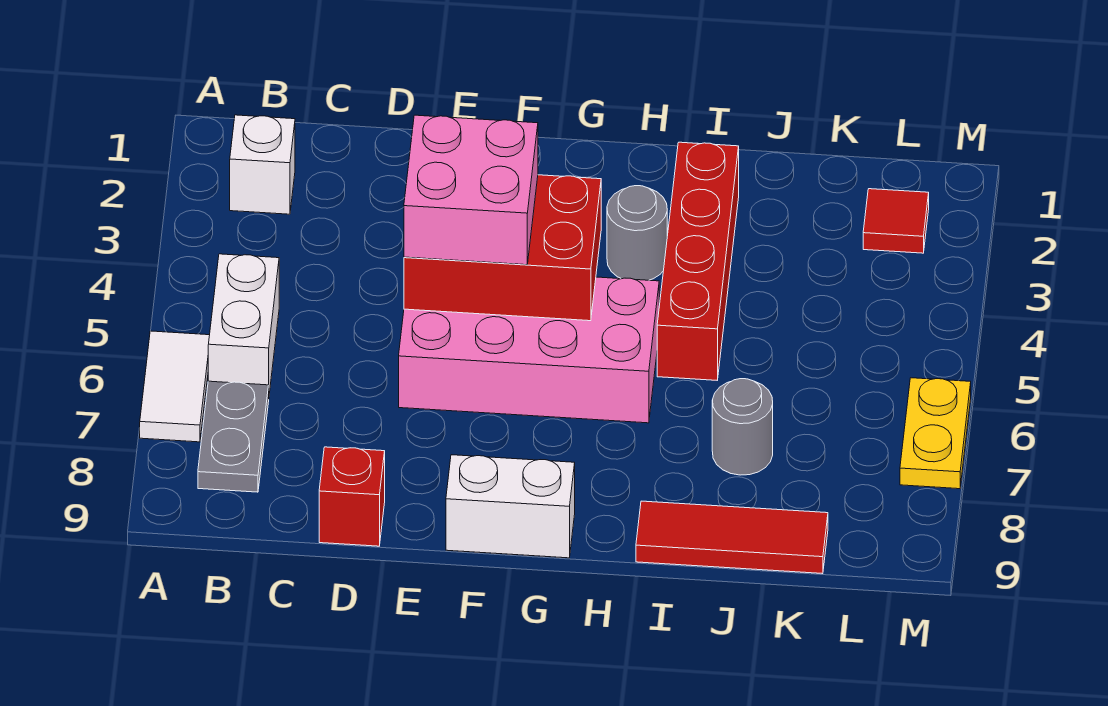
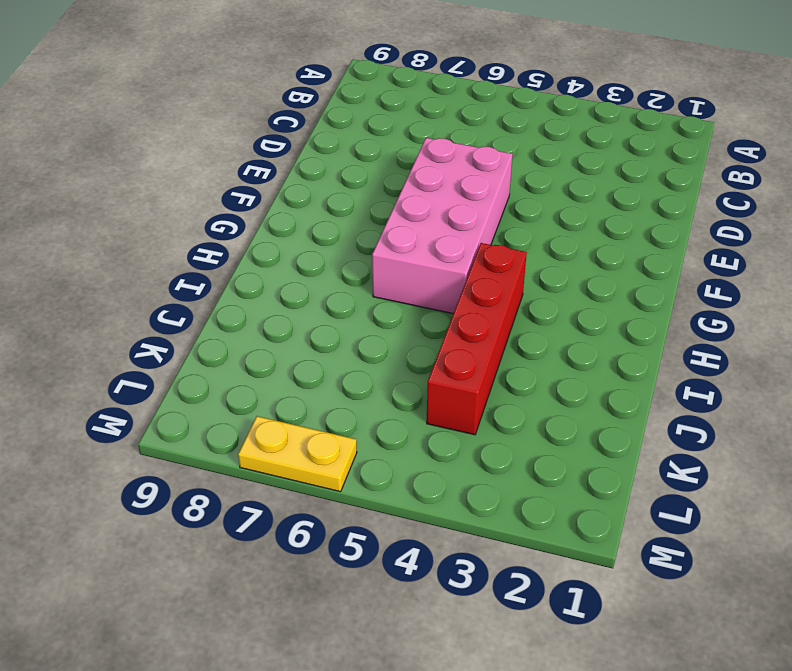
red brick H4:K4 level 1 -> red brick I2:I5 level 1
none -> white tile A6:A7 level 1
none -> white brick B2 level 1
none -> white brick B5:B6 level 1

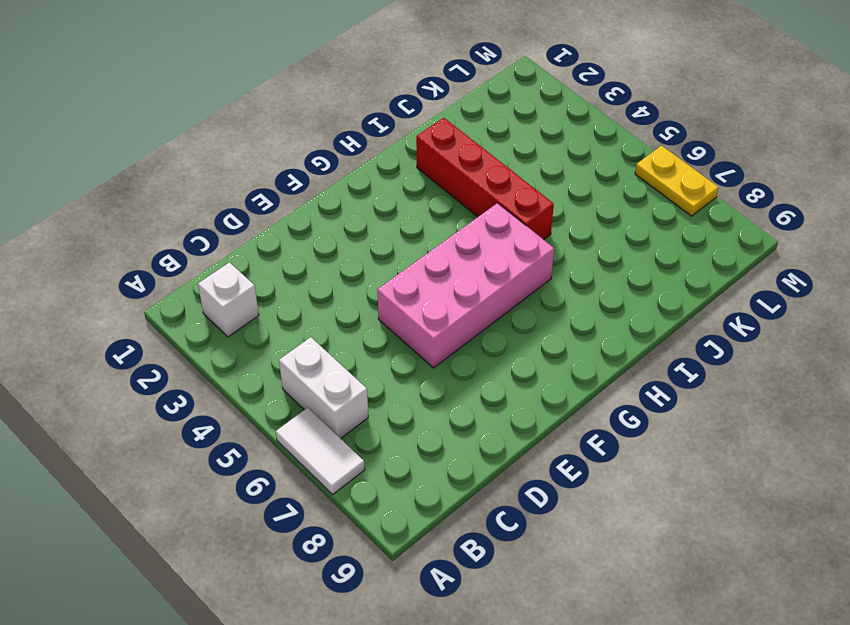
none -> grey plate B7:B8 level 1
none -> red brick D9 level 1
none -> white brick F9:G9 level 1

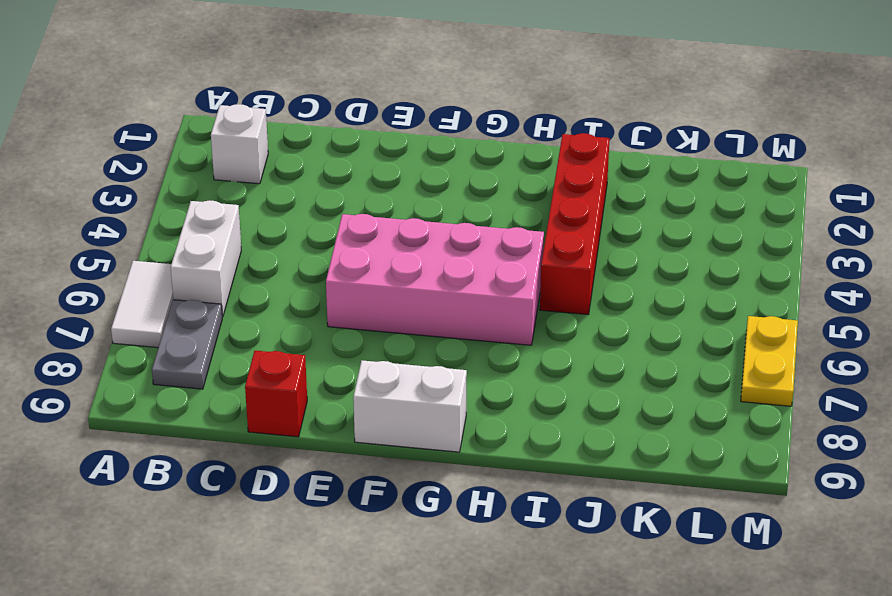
none -> grey round brick H3 level 1
none -> red tile I9:K9 level 1
none -> grey round brick J7 level 1

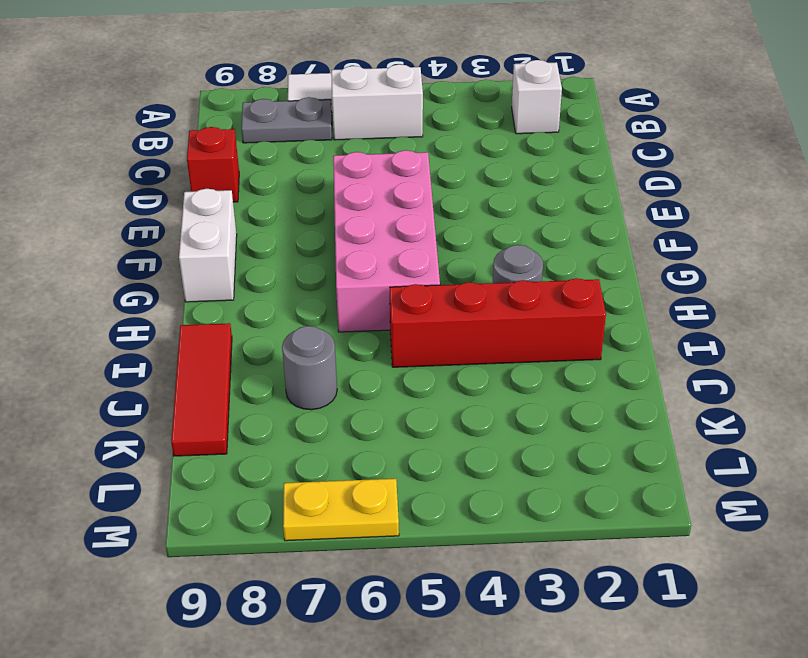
none -> red tile L2 level 1
none -> red brick E4:G5 level 2
none -> pink brick E4:F5 level 3

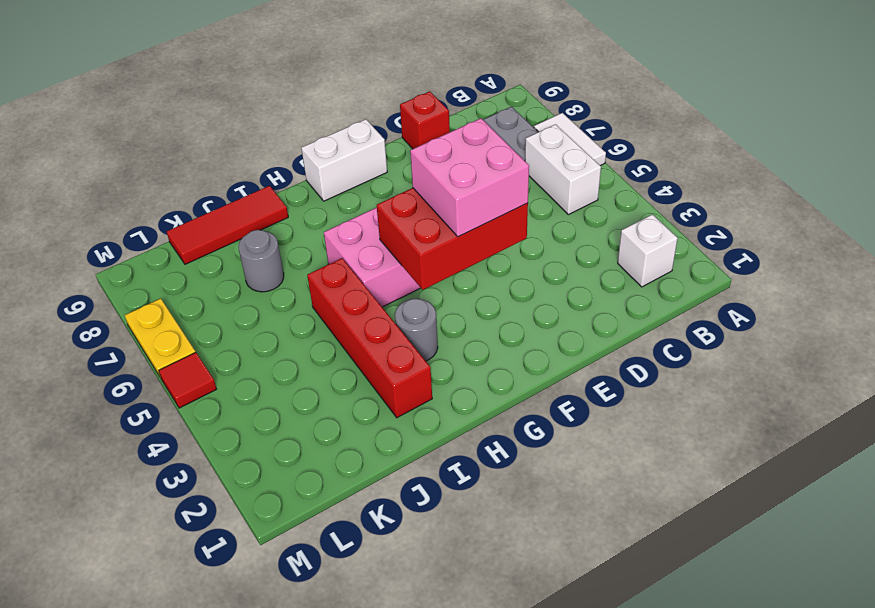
red tile M5 level 1 -> red tile L2 level 1

